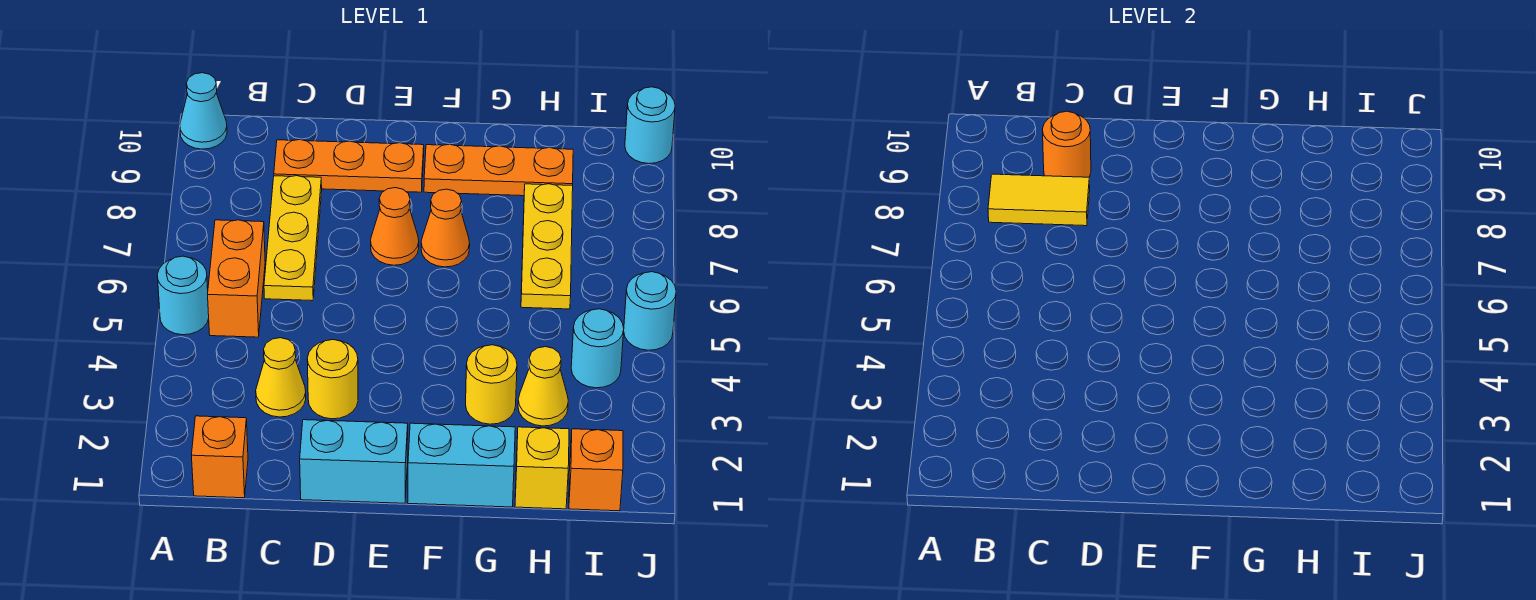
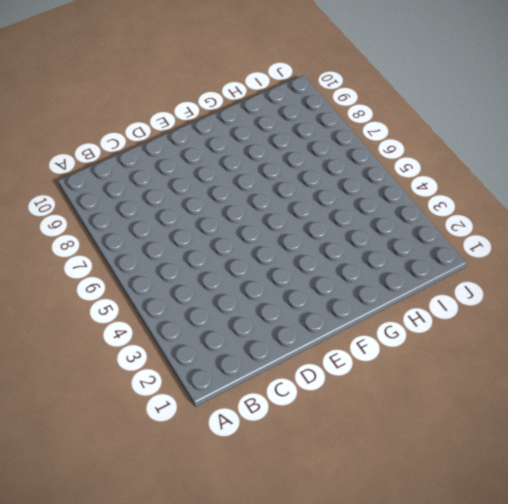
none -> cyan round brick A5 level 1
none -> cyan cone A10 level 1
none -> orange brick B1 level 1

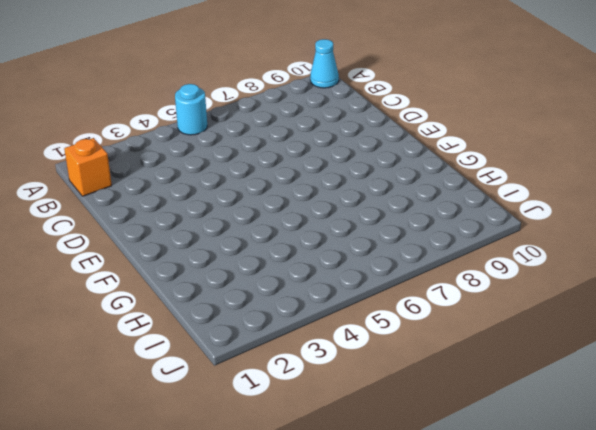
none -> orange brick B5:B6 level 1
none -> yellow cone C3 level 1
none -> yellow plate C6:C8 level 1

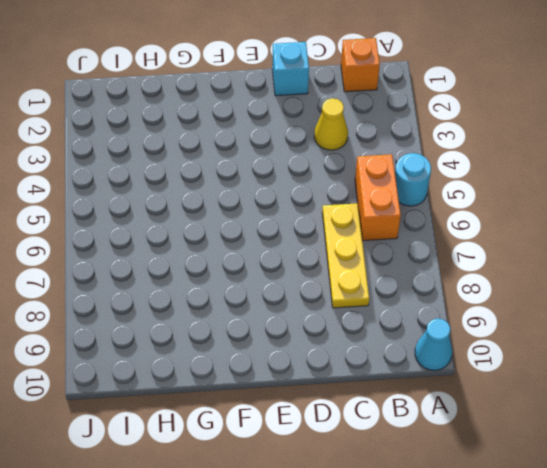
cyan brick D1 level 1 -> cyan brick D1:E1 level 1
none -> orange plate C9:E9 level 1
none -> yellow round brick D3 level 1
none -> orange cone E7 level 1

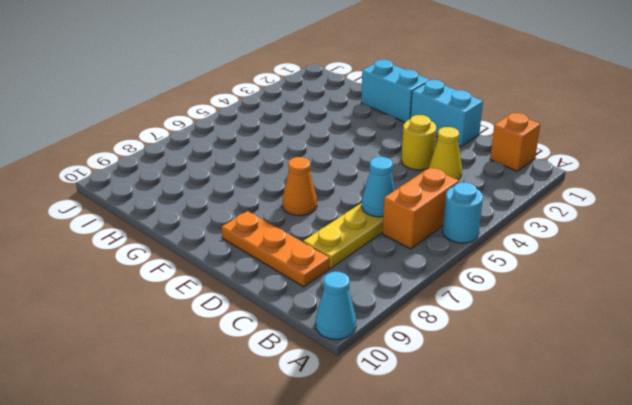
cyan cone C6 level 2 -> none
none -> orange cone F7 level 1
none -> orange plate F9:H9 level 1
none -> yellow round brick G3 level 1

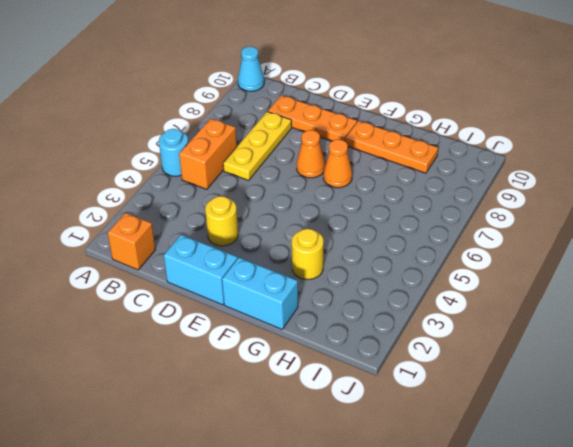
none -> yellow cone C3 level 1
none -> yellow brick H1 level 1
none -> yellow cone H3 level 1

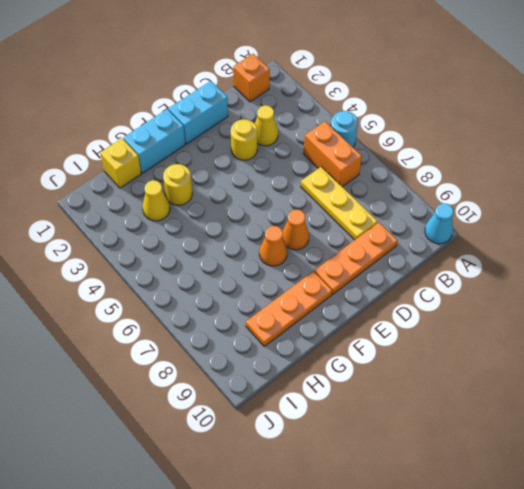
none -> yellow plate H6:H8 level 1
none -> orange brick I1 level 1
none -> cyan round brick I4 level 1

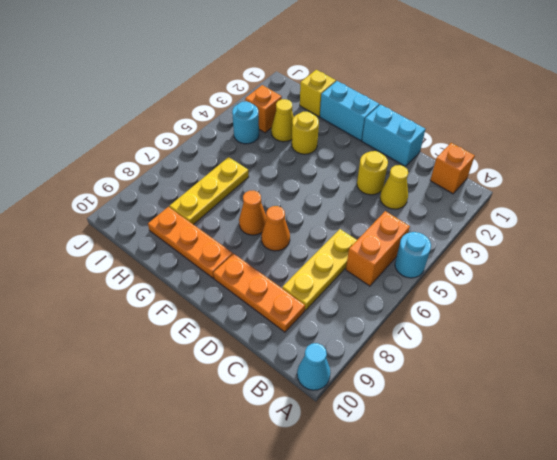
orange brick I3 level 1 -> orange brick I1 level 1
none -> cyan round brick J5 level 1
none -> cyan round brick J10 level 1
none -> yellow tile B8:C8 level 2

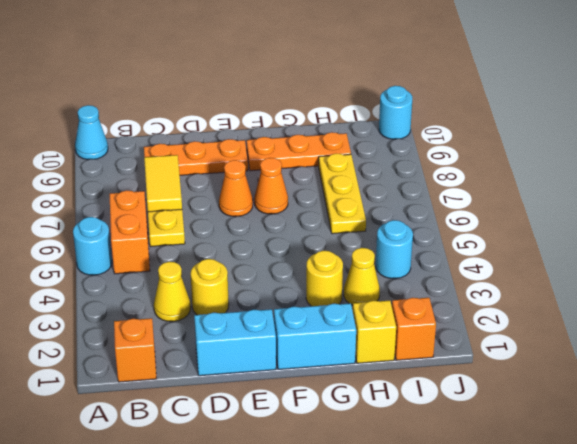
yellow tile C7:C8 level 2 -> yellow tile B8:C8 level 2
none -> cyan round brick J5 level 1
none -> orange round brick C9 level 2

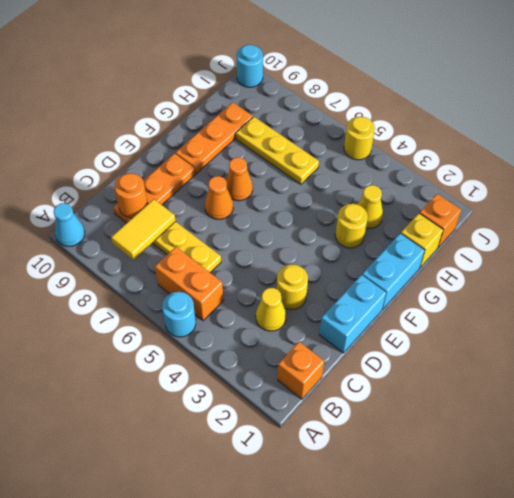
yellow round brick J5 level 1 -> cyan round brick J5 level 1
none -> cyan round brick I4 level 1

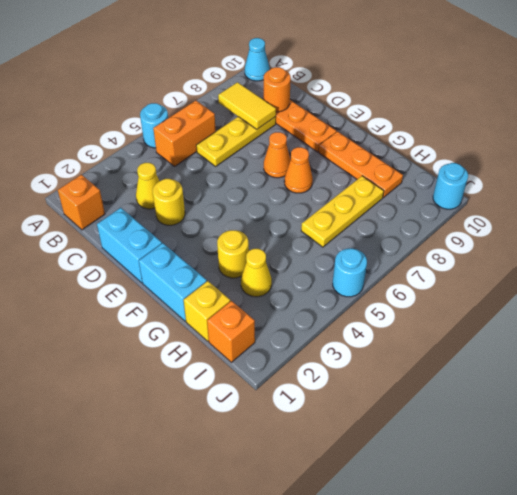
none -> cyan round brick I4 level 1

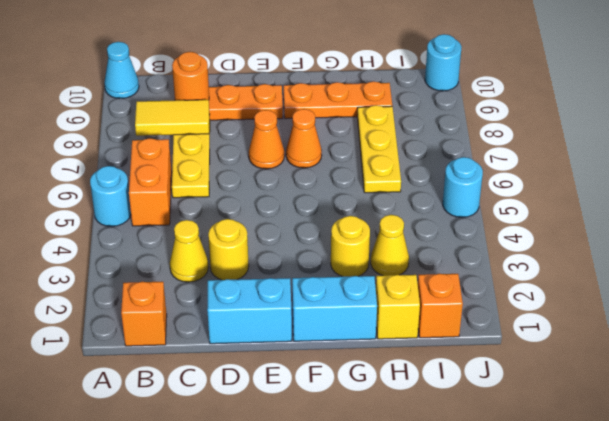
none -> cyan round brick I4 level 1

